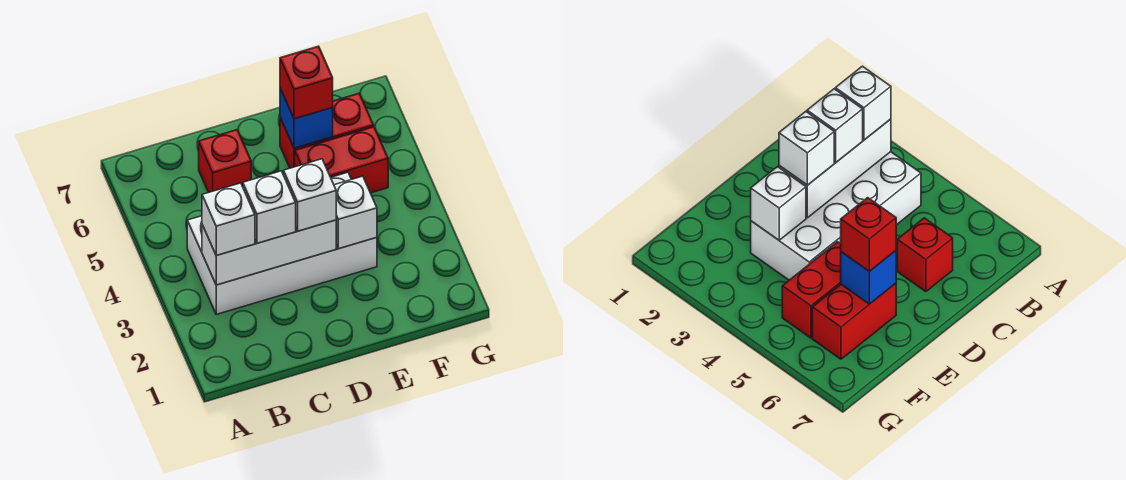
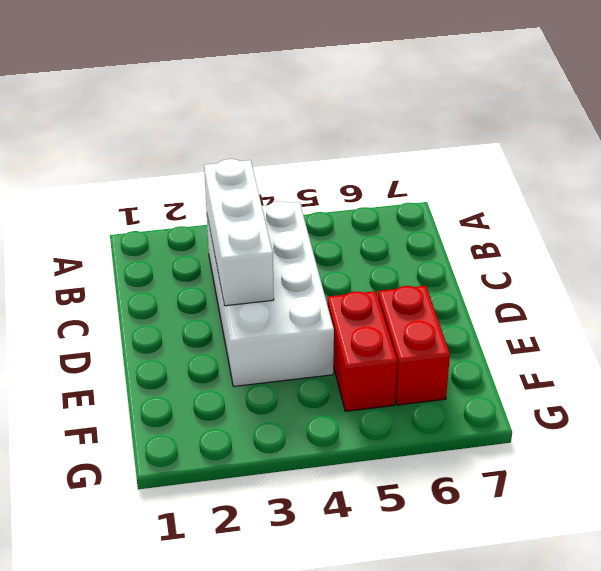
none -> red brick C6 level 1
none -> white brick E3 level 2

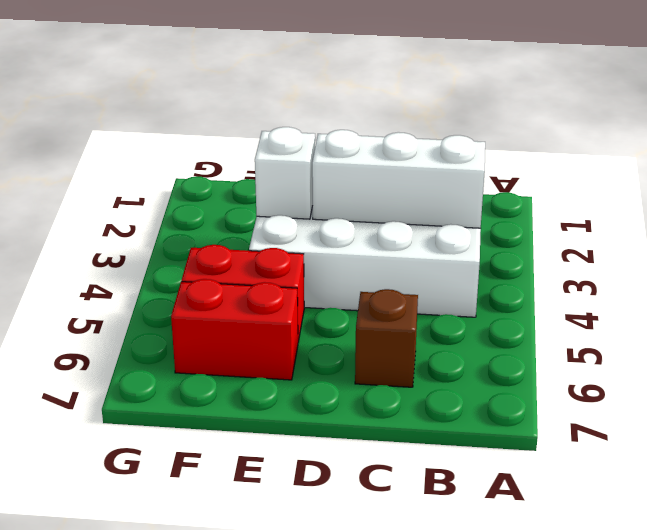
brown brick C6 level 1 -> red brick C6 level 1
none -> blue brick E6 level 2
none -> white brick B3 level 3

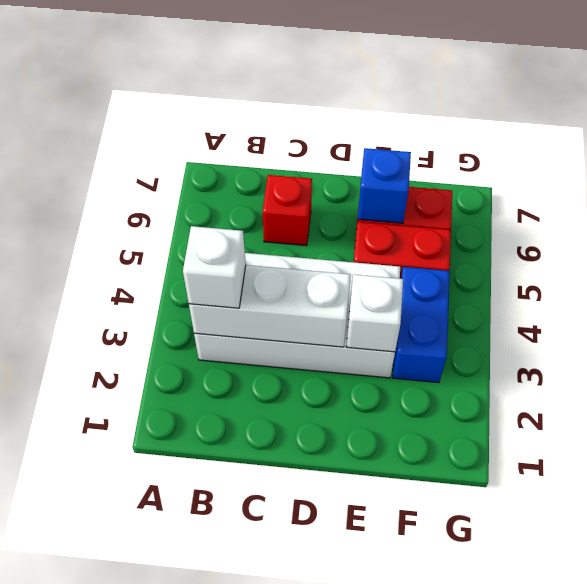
blue brick F3:F4 level 1 -> none
none -> white brick C3 level 3
none -> white brick D3 level 3

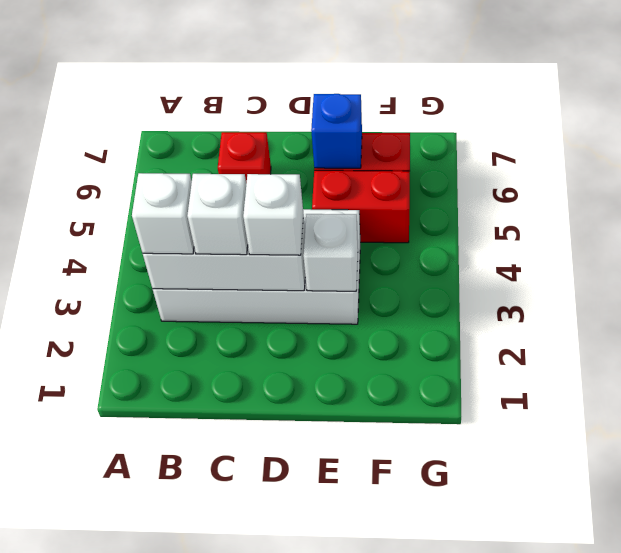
none -> red brick E6 level 3

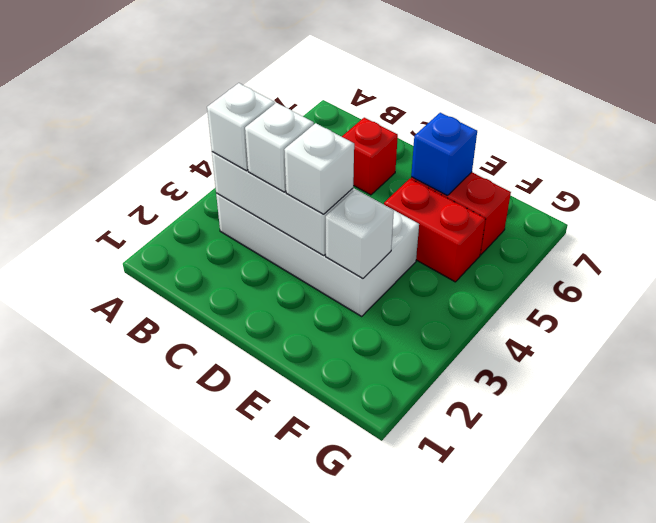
none -> red brick E6 level 3

